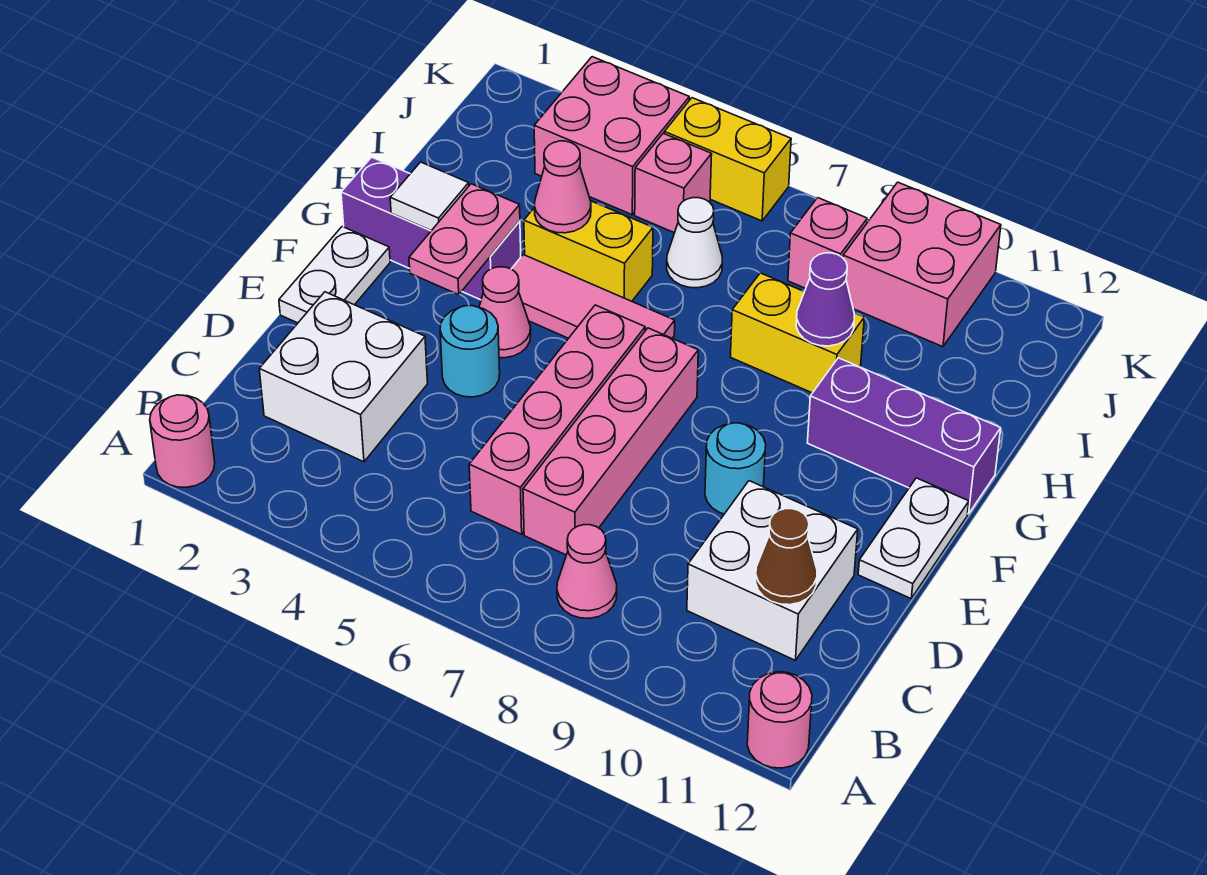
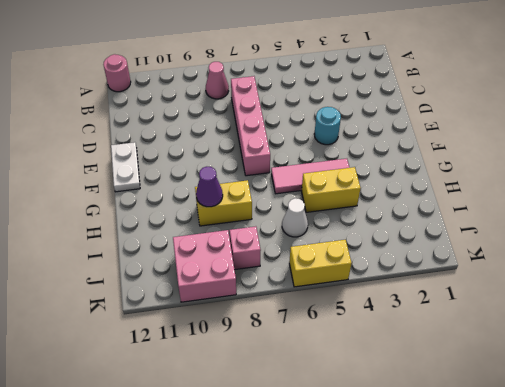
none -> pink round brick A1 level 1
none -> white brick C2:D3 level 1
none -> pink brick C6:F6 level 1

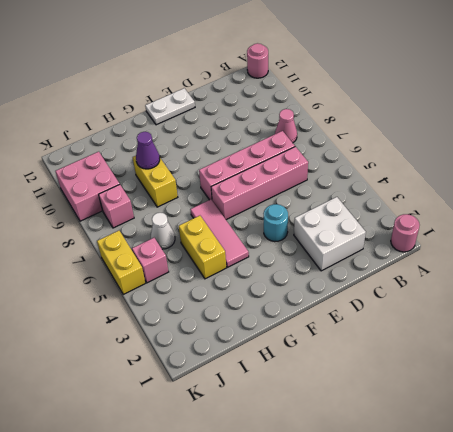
none -> white brick C10:D11 level 1
none -> white plate E1:F1 level 1
none -> cyan round brick E9 level 1

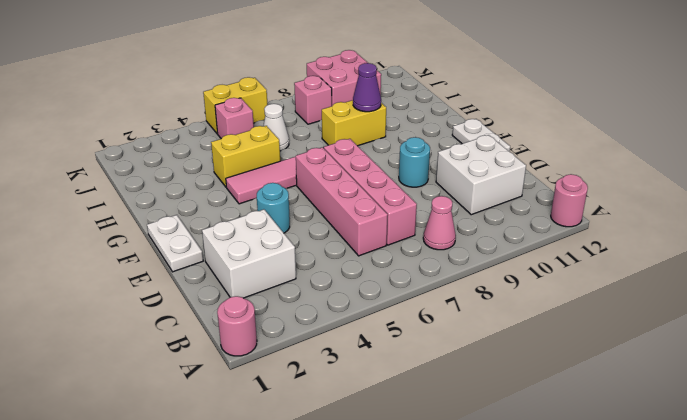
none -> pink cone F4 level 1
none -> purple brick G1:G3 level 1
none -> purple brick G10:G12 level 1

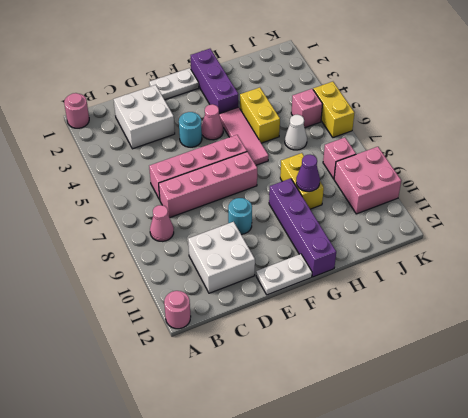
purple brick G9:G12 level 1 -> purple brick G10:G12 level 1
none -> pink brick J3:K4 level 1
none -> brown cone C11 level 2
none -> pink plate F3:G3 level 2

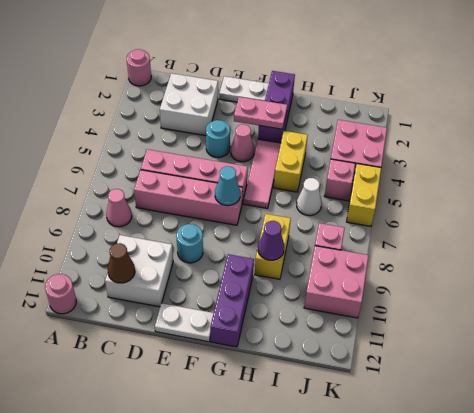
cyan cone F7 level 2 -> none
none -> white tile G2 level 2
none -> pink cone H4 level 2

